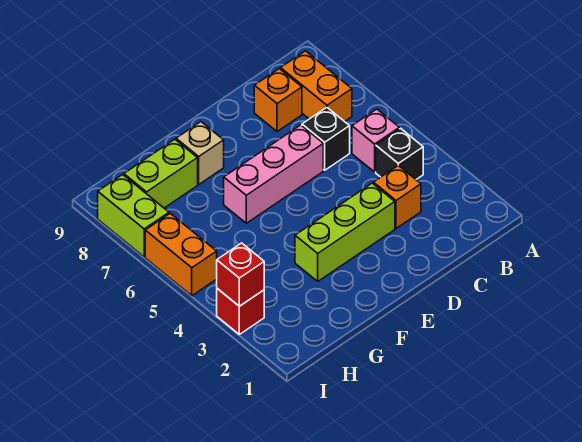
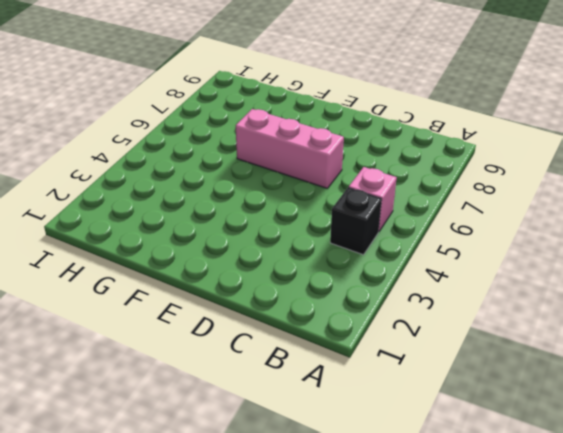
none -> orange brick B7:B8 level 1
none -> orange brick C3 level 1
none -> black brick C6 level 1

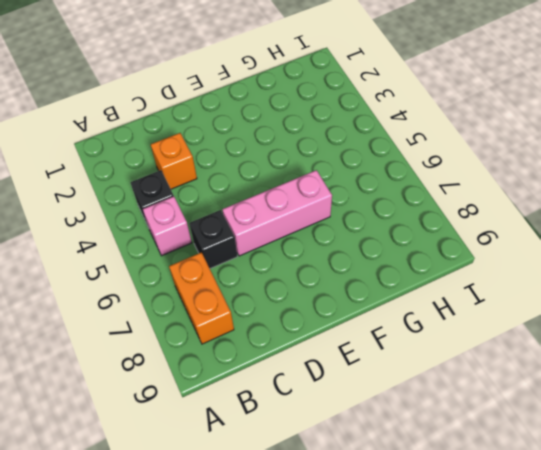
none -> orange brick C8 level 1
none -> lime brick D3:F3 level 1
none -> tan brick F8 level 1

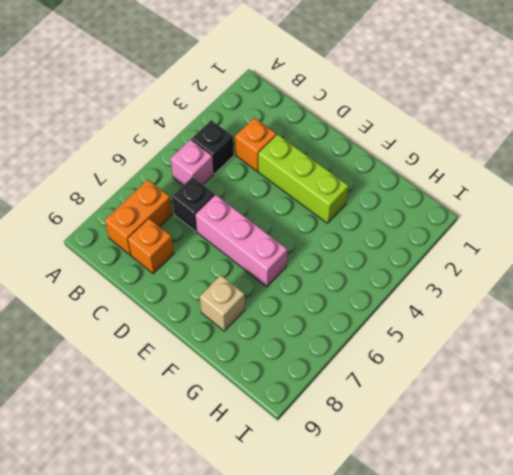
none -> lime brick G8:H8 level 1
none -> red brick I3 level 1
none -> orange brick I5:I6 level 1

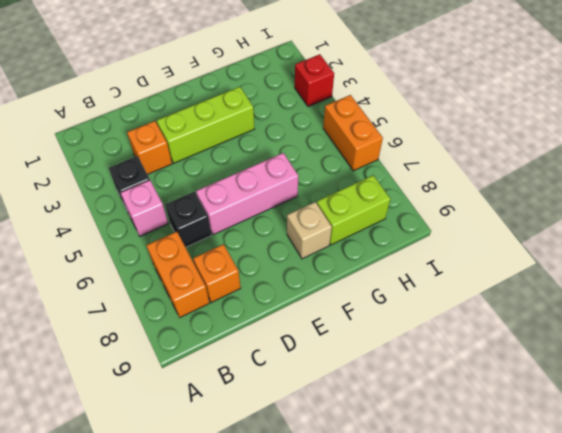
none -> lime brick I7:I8 level 1
none -> red brick I3 level 2

